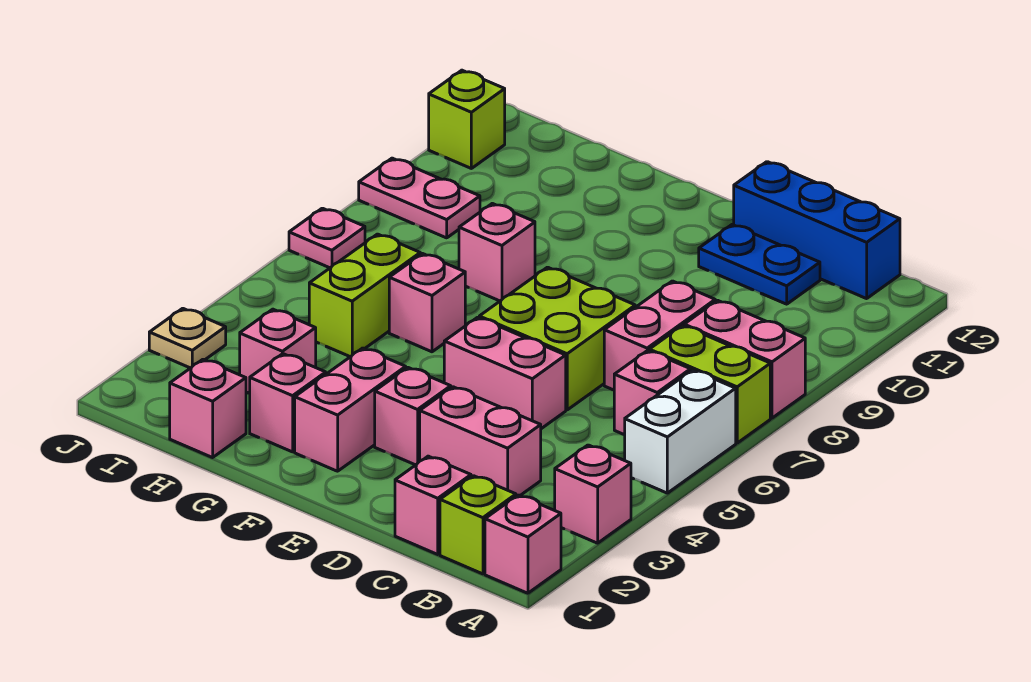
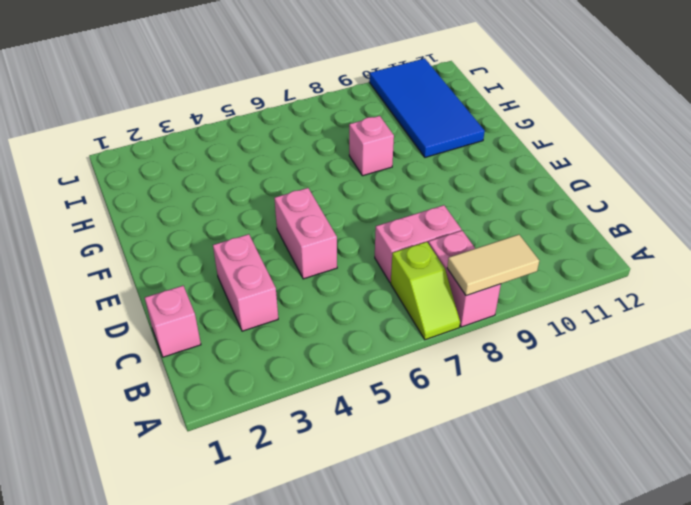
lime slope A7:B7 level 1 top B -> lime brick A7:B7 level 1
tan tile A8:A9 level 2 -> none
blue tile G10:J11 level 1 -> lime brick J11 level 1
none -> pink brick A1 level 1
none -> pink brick A3 level 1
none -> white brick A5:A6 level 1

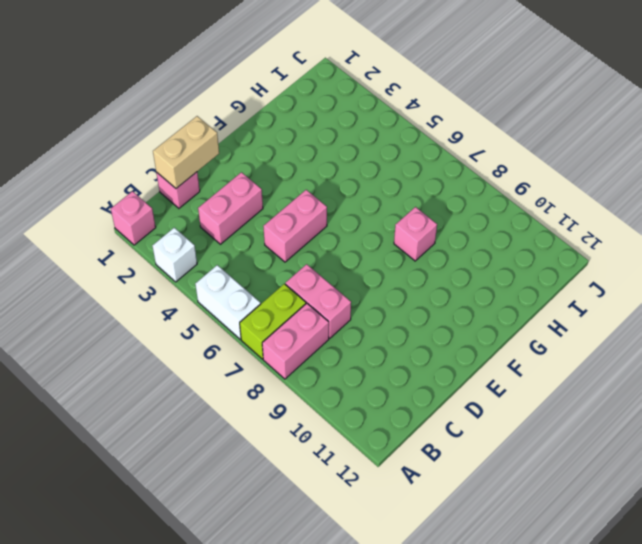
white brick A3 level 1 -> pink brick A3 level 1
tan brick C1:D1 level 2 -> none
none -> lime brick B1 level 1
none -> pink brick B6 level 1
none -> blue brick B12:D12 level 1

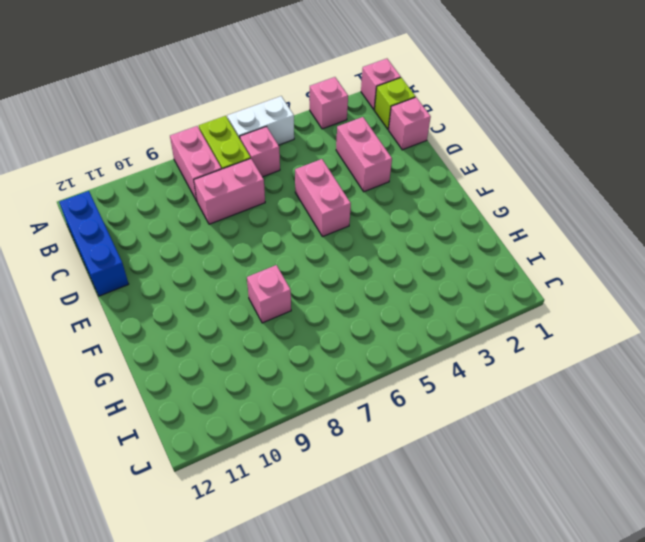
none -> blue plate C11:D11 level 1
none -> lime brick D6:E7 level 1
none -> pink brick E3 level 1

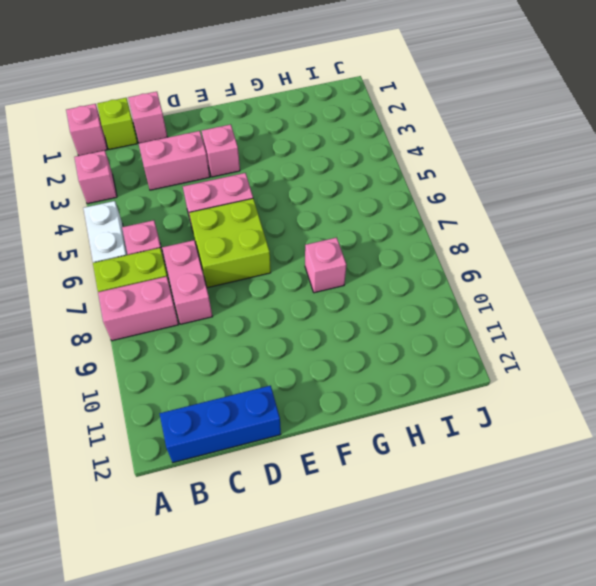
none -> blue plate C11:D11 level 1
none -> pink brick F2:F3 level 1
none -> pink brick G2 level 1

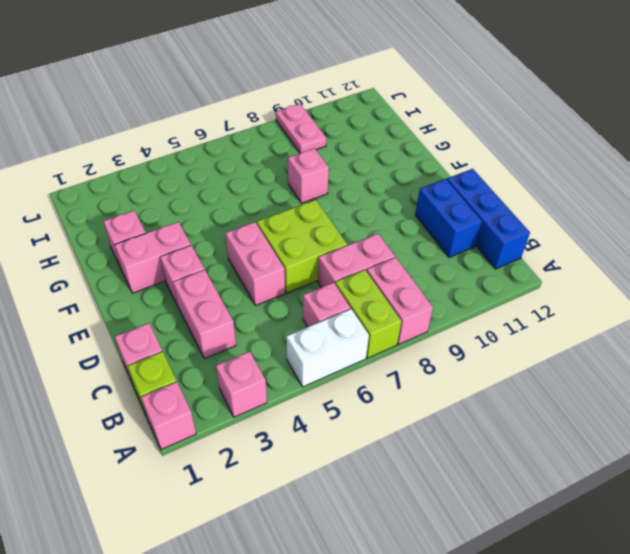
blue brick C11:D11 level 1 -> blue plate C11:D11 level 1
none -> pink brick G6 level 1
none -> pink brick H1 level 1
none -> pink brick H3 level 1

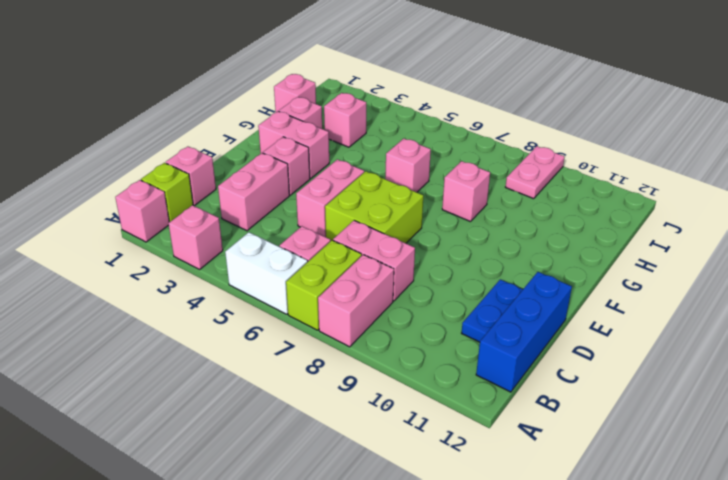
none -> lime brick H5:H6 level 1
none -> tan plate J3 level 1
none -> pink plate J7 level 1

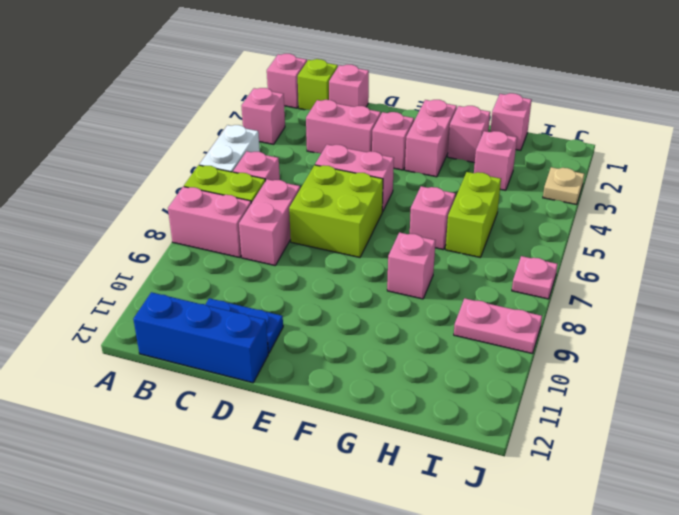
none -> lime brick J11 level 1

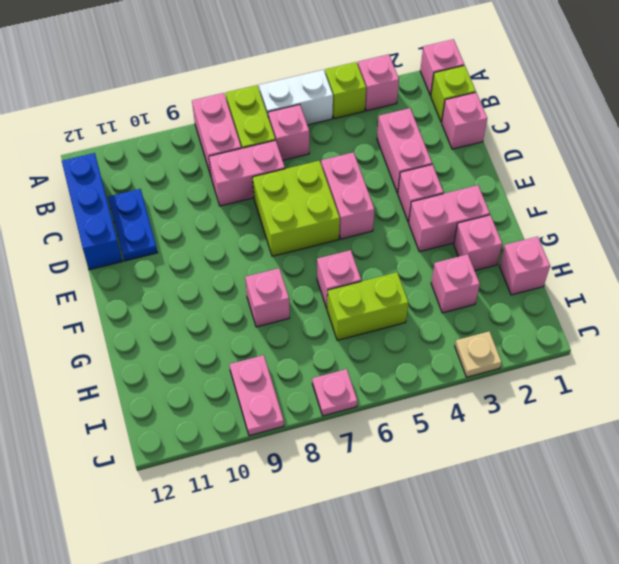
lime brick A4 level 1 -> lime brick J11 level 1

